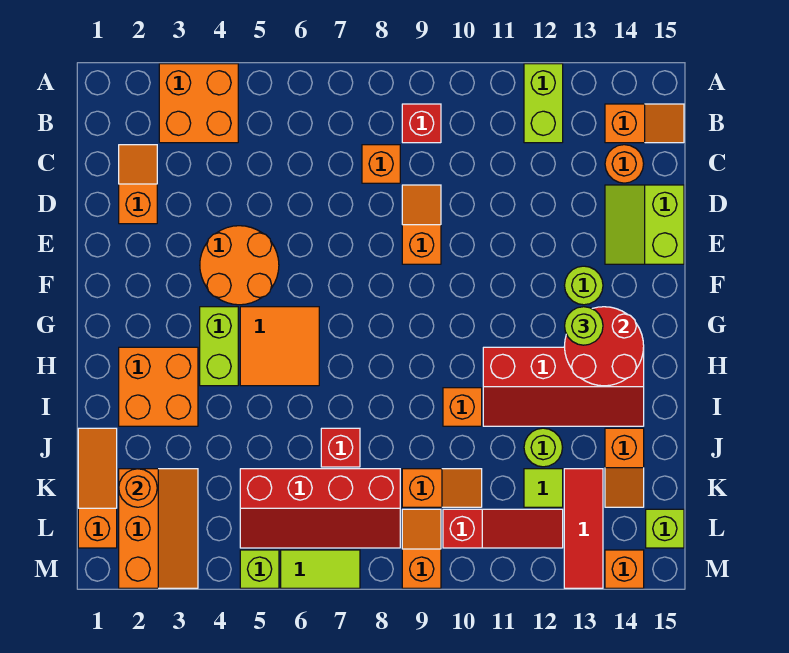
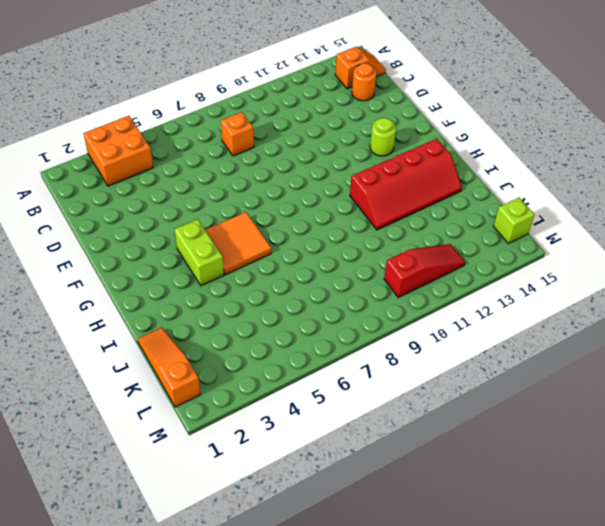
none -> lime brick A12:B12 level 1
none -> red brick B9 level 1
none -> orange slope C2:D2 level 1 top D
none -> orange slope D9:E9 level 1 top E

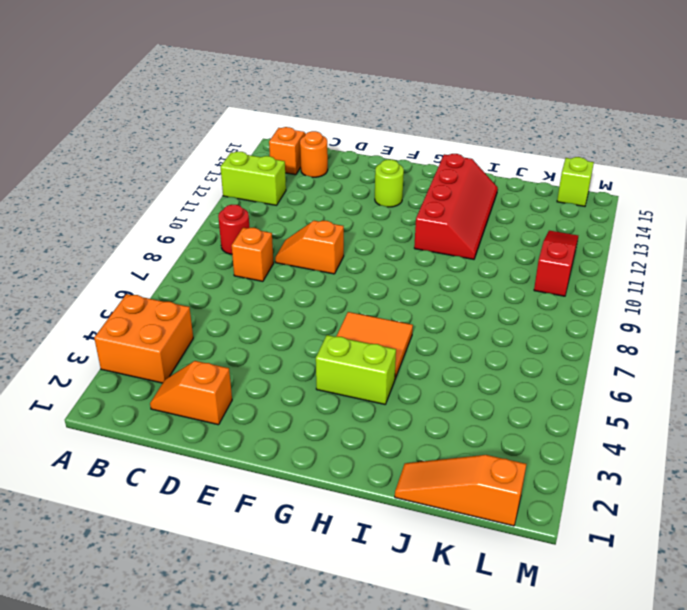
red round brick B9 level 1 -> red brick B9 level 1
none -> lime slope D14:E15 level 1 top 15
none -> orange round brick E4:F5 level 1
none -> orange brick H2:I3 level 1
none -> orange brick I10 level 1

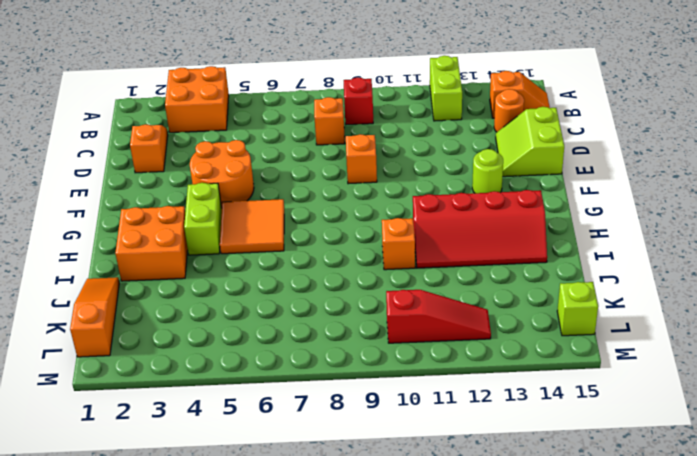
none -> red brick J7 level 1
none -> lime round brick J12 level 1
none -> orange slope J14:K14 level 1 top J
none -> orange slope K2:M3 level 1 top 2

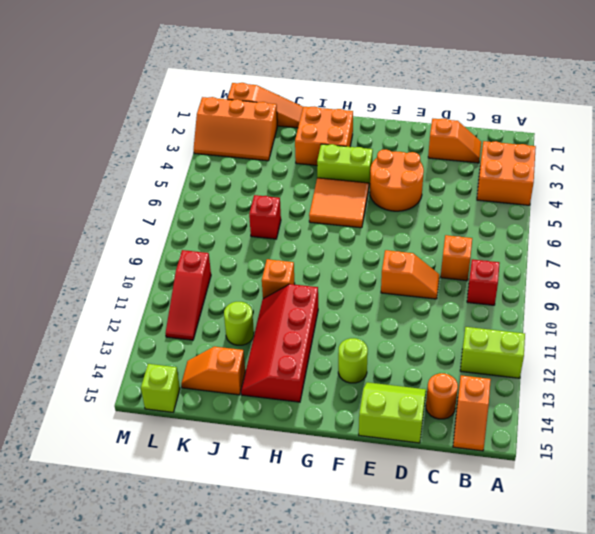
none -> red slope K5:L8 level 1 top K
none -> orange slope K9:K10 level 1 top 9
none -> lime tile K12 level 1
none -> red tile K13:M13 level 1

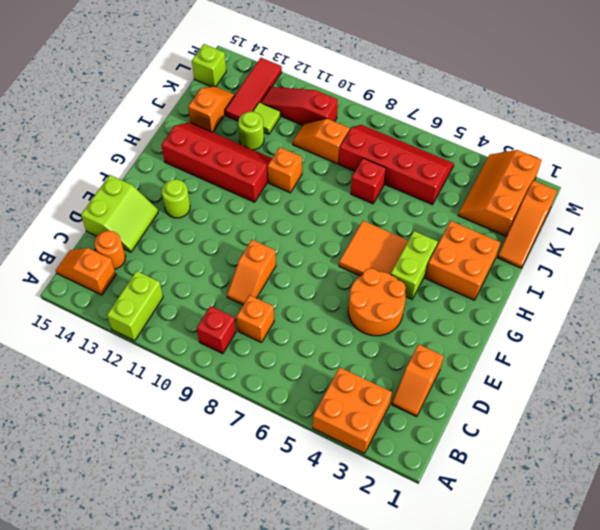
none -> orange slope L9:M9 level 1 top M
none -> lime brick M5 level 1
none -> lime tile M6:M7 level 1
none -> orange brick M14 level 1

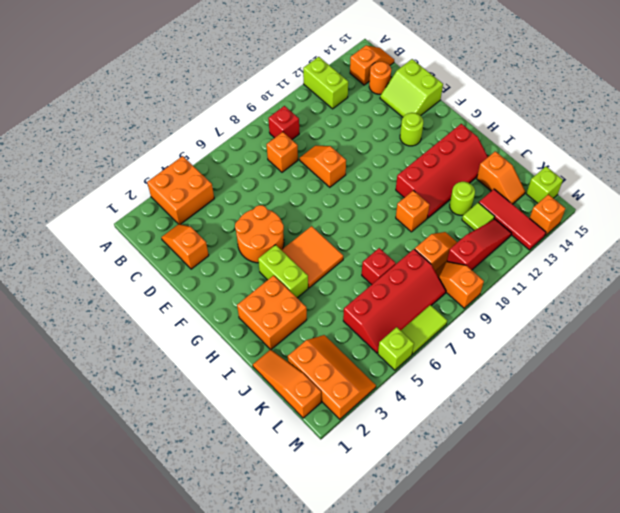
none -> red round brick G13:H14 level 2
none -> orange round brick K2 level 2
none -> lime round brick G13 level 3

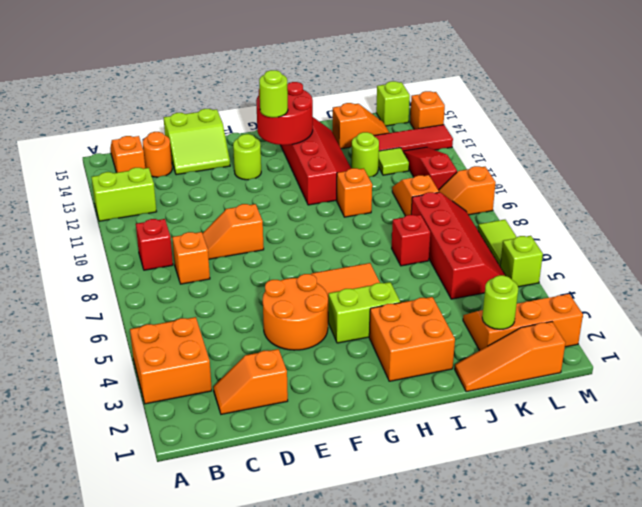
lime round brick K2 level 2 -> orange round brick K2 level 2

